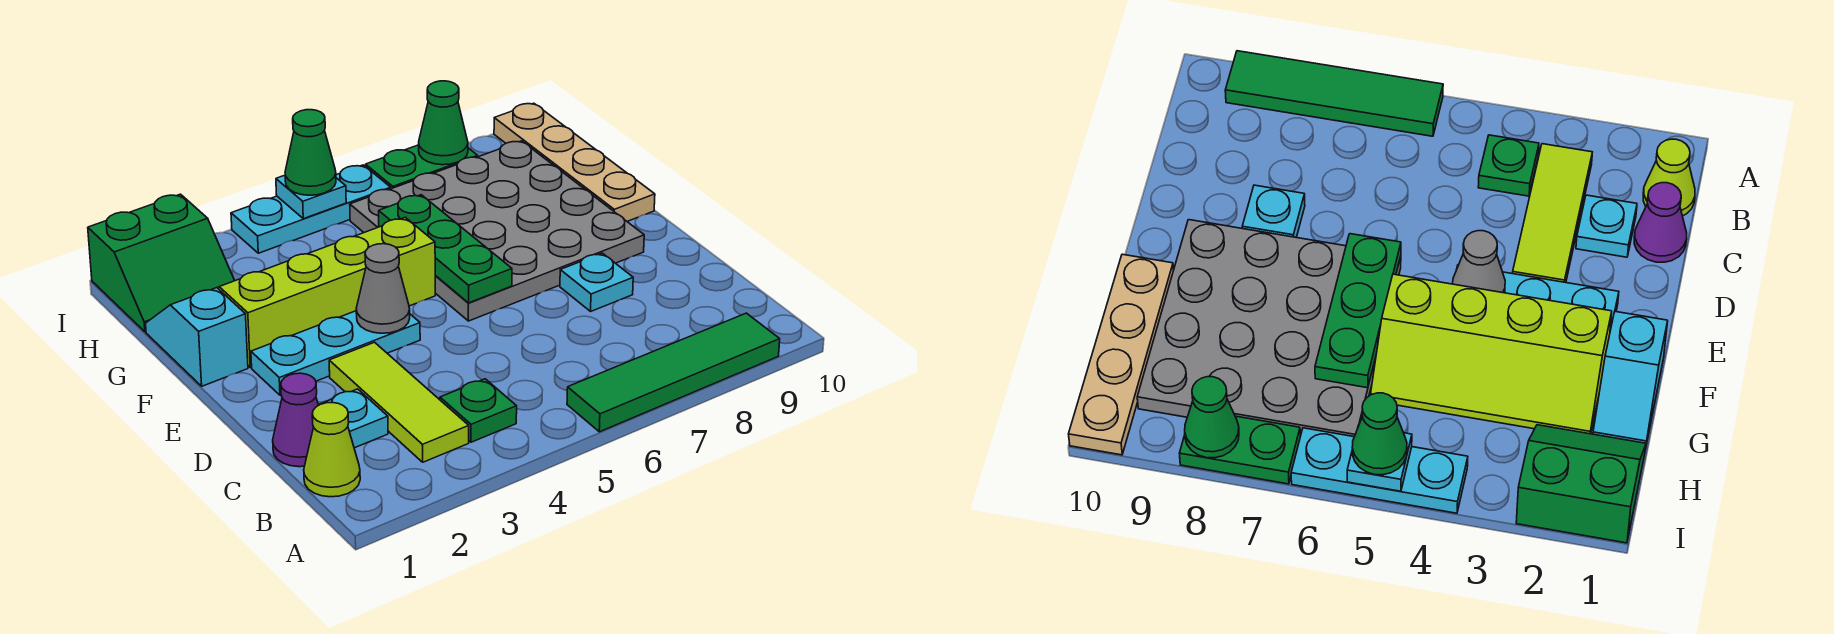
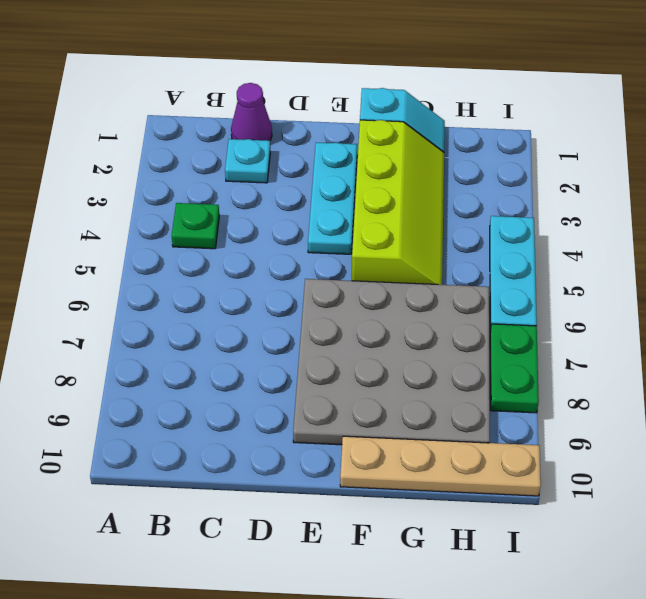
none -> green tile A6:A9 level 1
none -> lime cone B1 level 1
none -> lime tile B3:D3 level 1

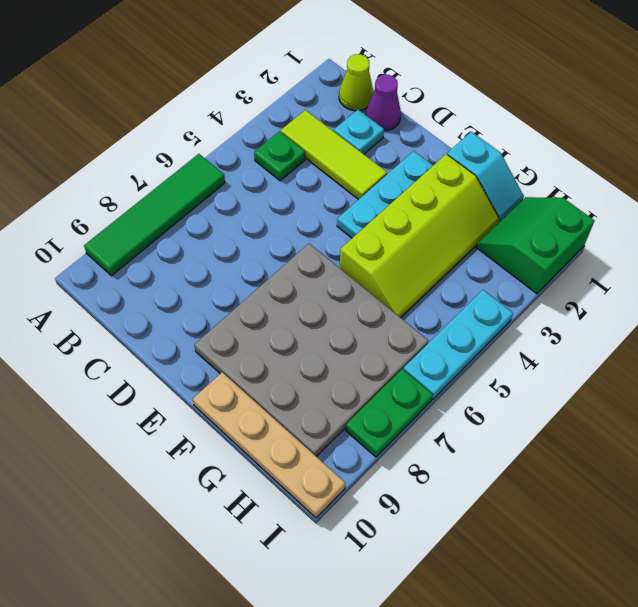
none -> cyan plate D8 level 1
none -> grey cone E4 level 2
none -> green plate E6:G6 level 2

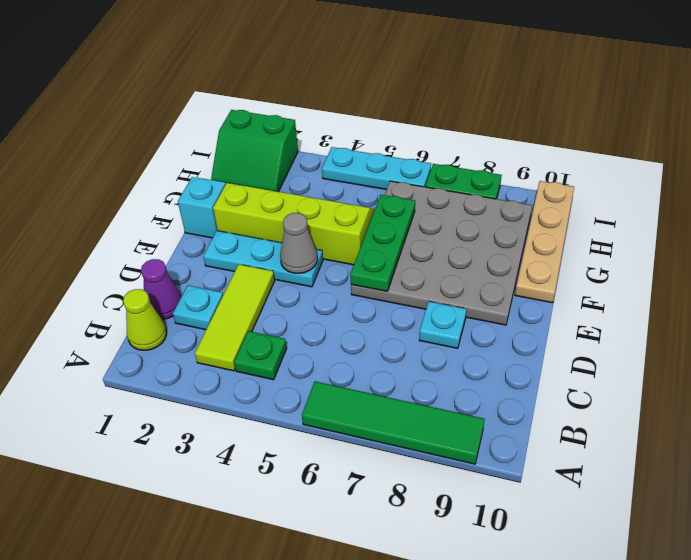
none -> cyan plate I5 level 2
none -> green cone I8 level 2
none -> green cone I5 level 3

